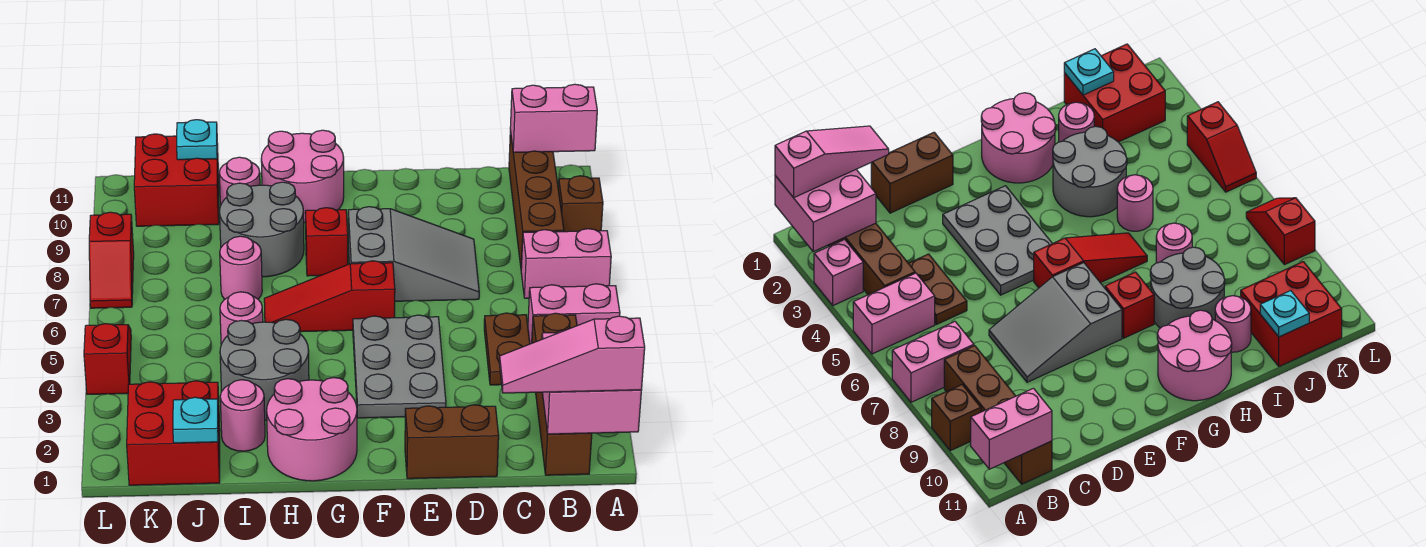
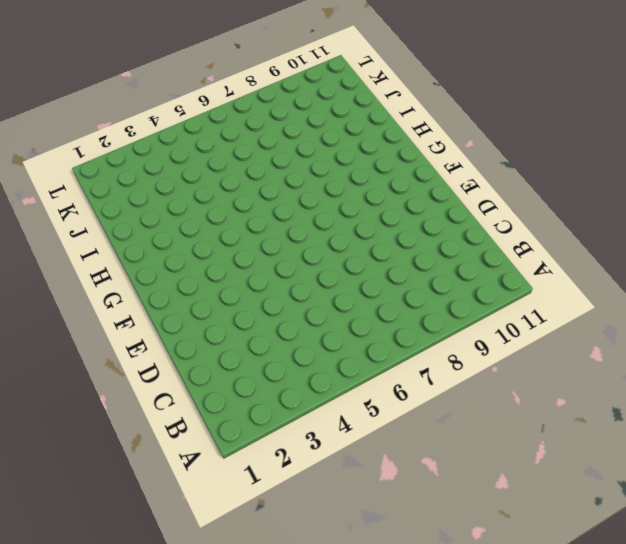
none -> pink brick A3 level 1
none -> pink brick A5:B5 level 1
none -> pink brick A7:B7 level 1

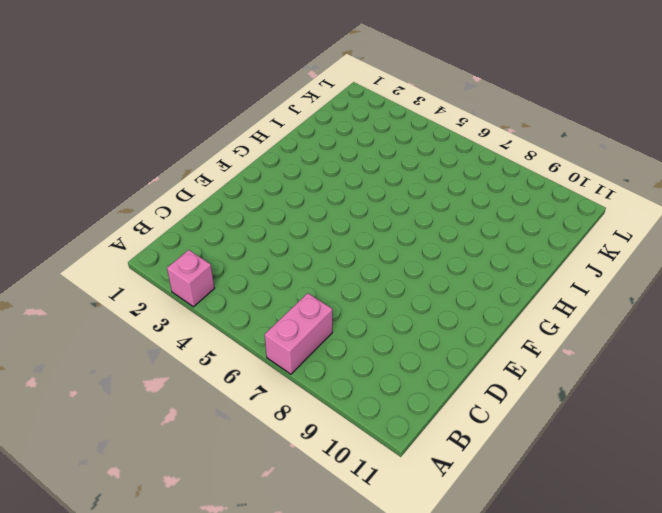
none -> pink brick A5:B5 level 1
none -> brown brick A9 level 1
none -> brown brick B1:B4 level 1

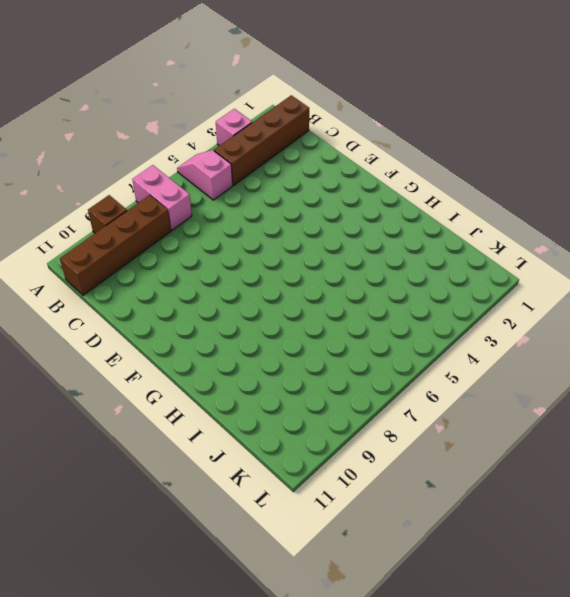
pink slope A5:B5 level 1 top B -> pink brick A5:B5 level 1
none -> brown plate C4:C5 level 1
none -> brown brick D1:E1 level 1
none -> grey slope D7:F8 level 1 top F

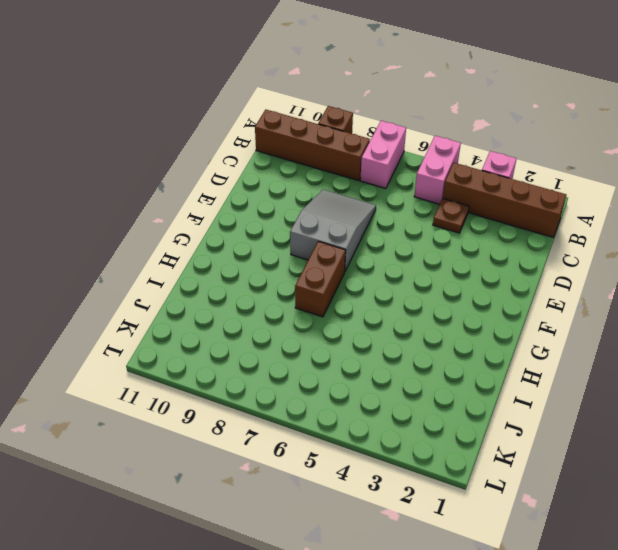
brown plate C4 level 1 -> brown plate C4:C5 level 1
brown brick G7:H7 level 1 -> brown brick D1:E1 level 1
none -> grey plate E3:F5 level 1
none -> red slope F6:H6 level 1 top F
none -> pink round brick G1:H2 level 1

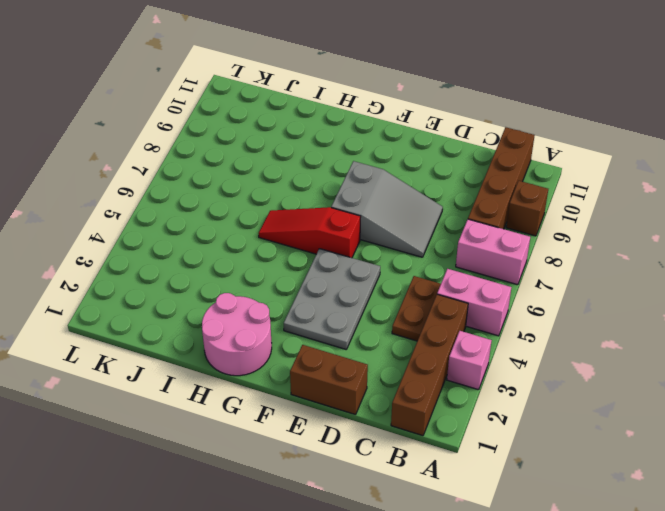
none -> red brick G8 level 1
none -> pink round brick G10:H11 level 1
none -> grey round brick H3:I4 level 1

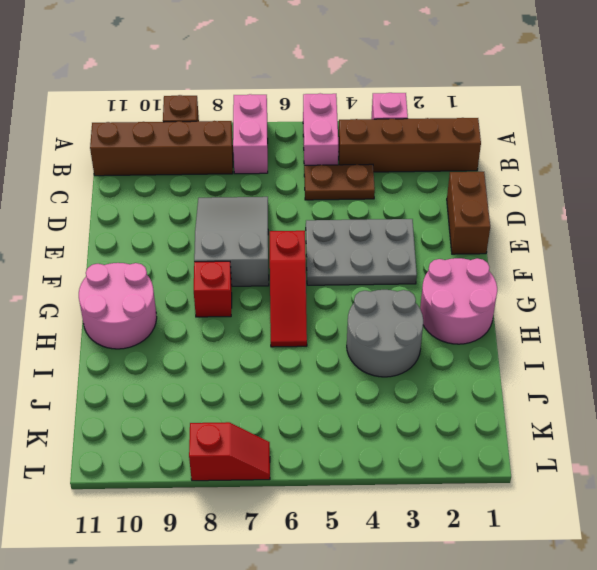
none -> grey round brick H8:I9 level 1
none -> pink round brick I2 level 1
none -> pink round brick I5 level 1

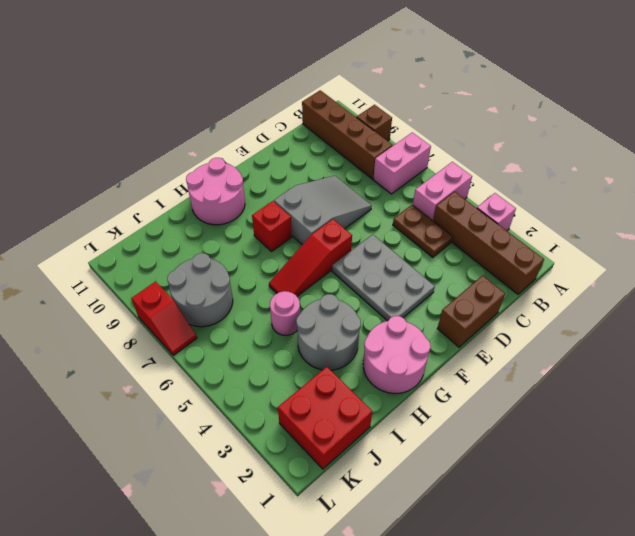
grey round brick J7:K8 level 1 -> grey round brick H8:I9 level 1
none -> pink round brick I2 level 1
none -> pink round brick I7 level 1
none -> pink round brick I10 level 1

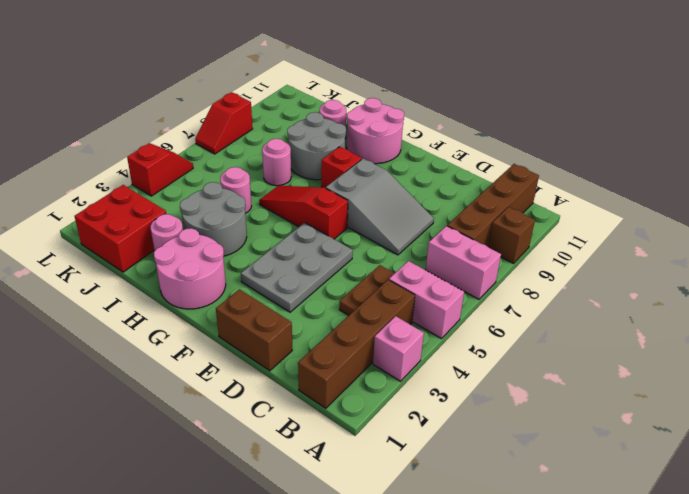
none -> red brick J10:K11 level 1
none -> pink brick A1:B2 level 2
none -> pink brick A11:B11 level 2

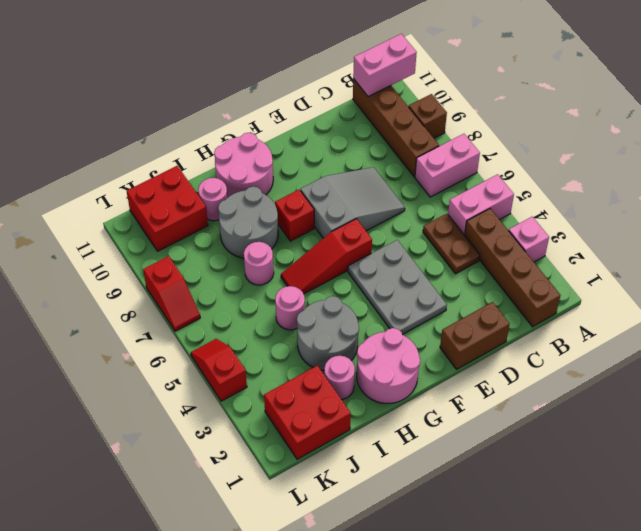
none -> pink brick A1:B2 level 2
none -> cyan plate J1 level 2
none -> cyan plate J11 level 2

